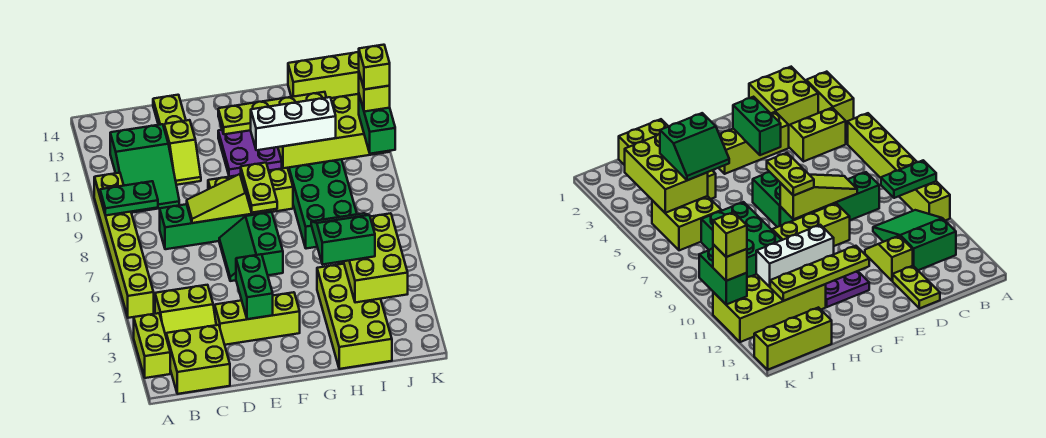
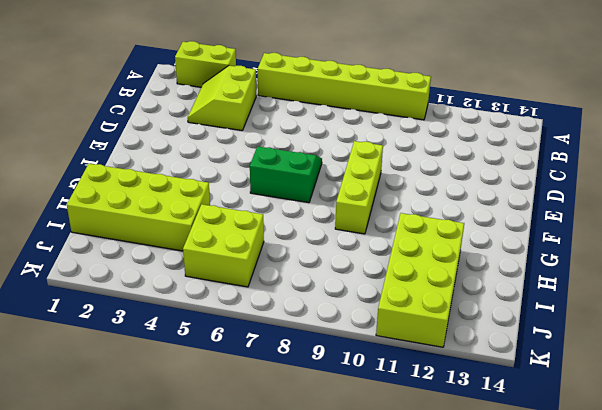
none -> lime brick B1:C2 level 1
none -> green slope B10:C12 level 1 top 12
none -> green brick C8:F8 level 1

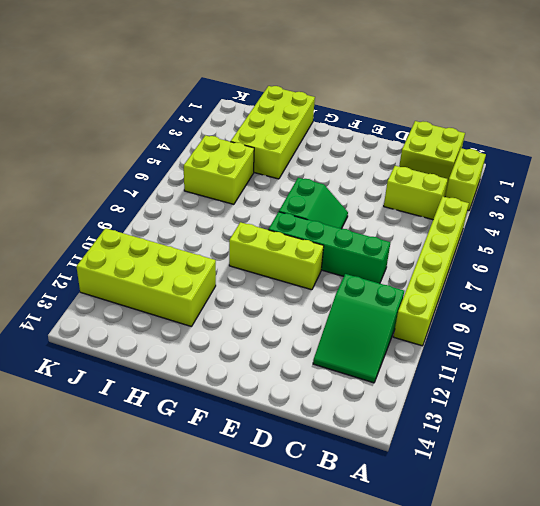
green slope B10:C12 level 1 top 10 -> green slope B10:C12 level 1 top 12
none -> lime brick D3:F3 level 1
none -> lime slope D11:D12 level 1 top 12
none -> lime plate D13:D14 level 1

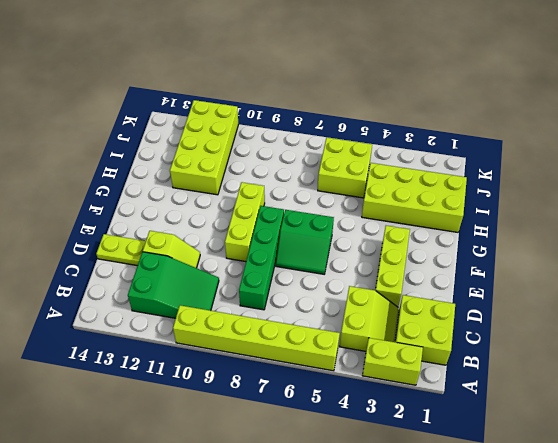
none -> purple plate F11:G12 level 1
none -> green brick H7:I9 level 1
none -> lime brick I14:K14 level 1

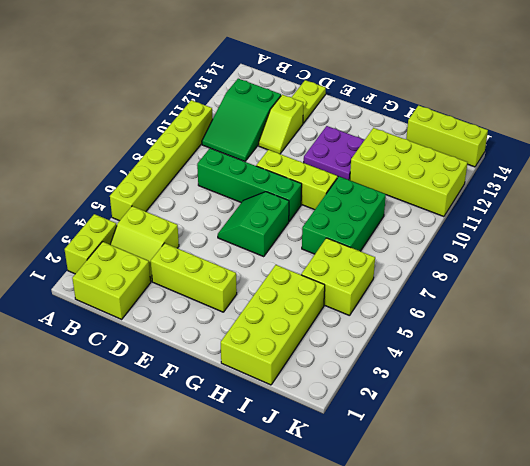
none -> green plate A9:B9 level 2
none -> lime slope D8:F8 level 2 top F
none -> green brick E3:E4 level 2

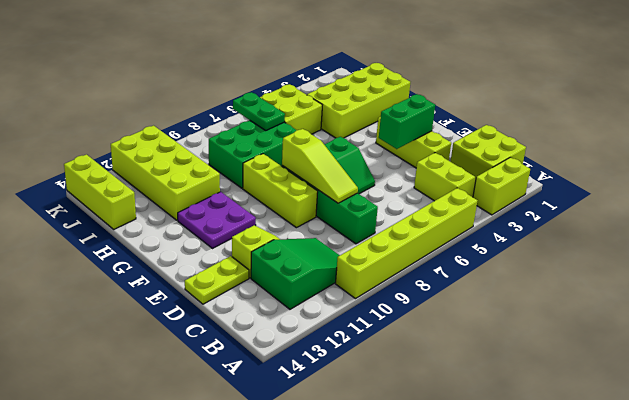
green plate I7:J7 level 2 -> green plate A9:B9 level 2
none -> lime plate F12:I12 level 2
none -> white brick G11:I11 level 2
none -> lime brick I3:J5 level 2

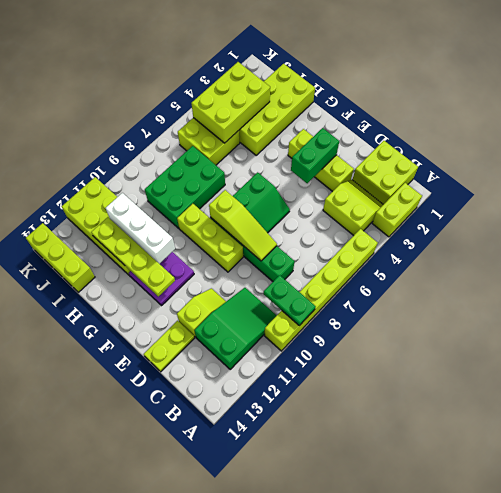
none -> green brick K10:K11 level 2
none -> lime plate F7:F8 level 3
none -> green slope H4:I5 level 3 top 4

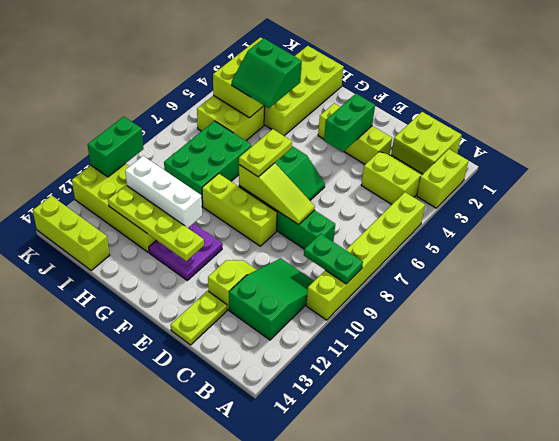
none -> lime brick K11 level 3
none -> lime brick K11 level 4

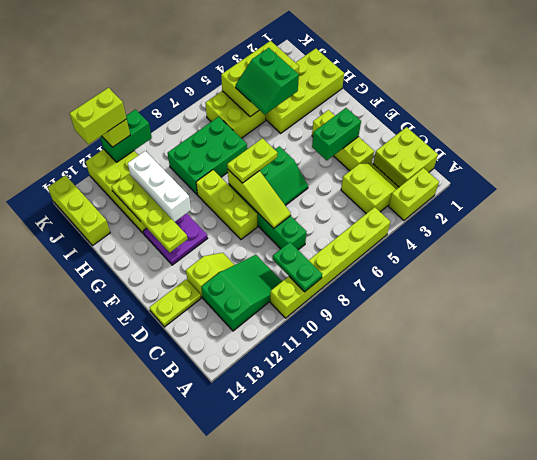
lime brick K11:K12 level 4 -> lime brick K11 level 4

